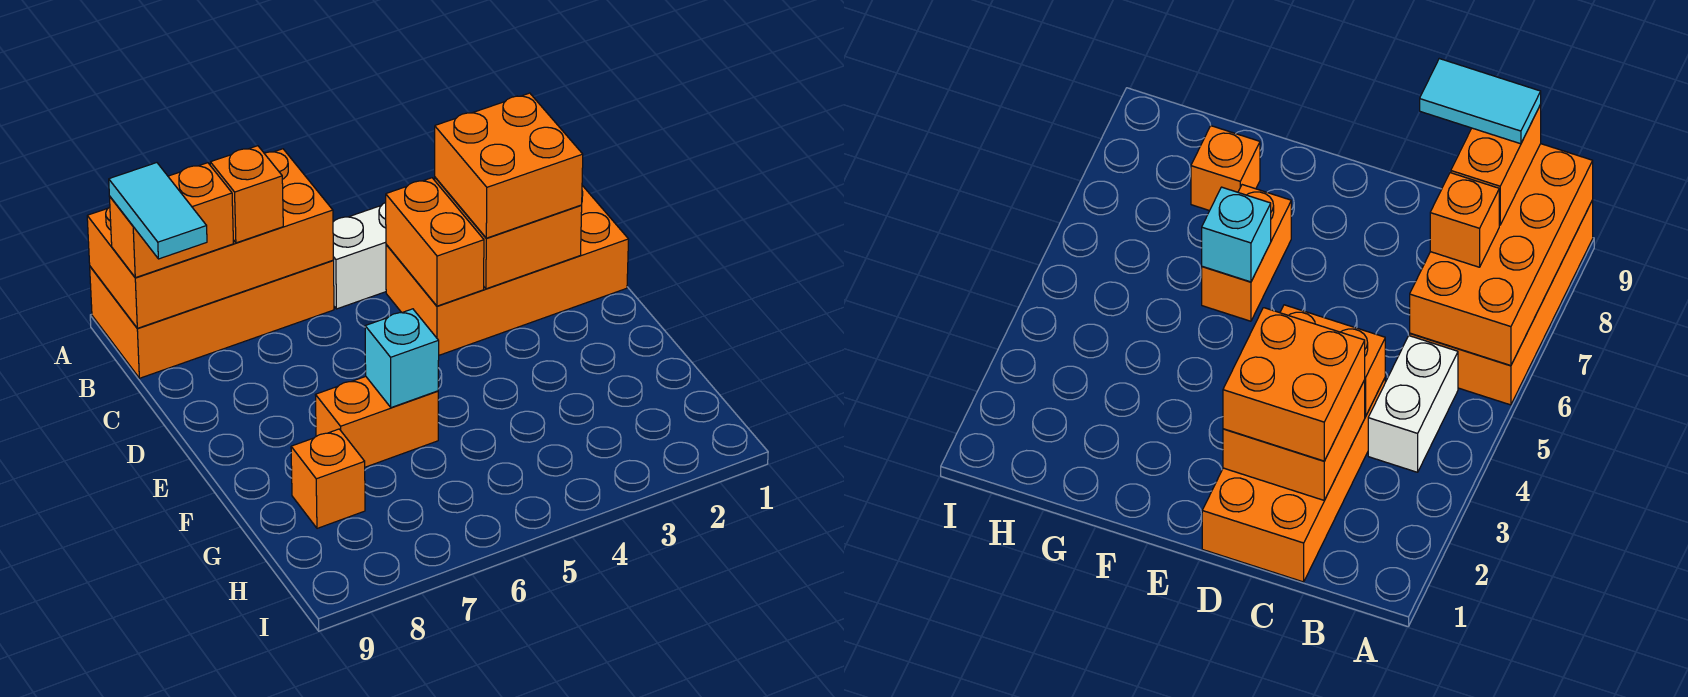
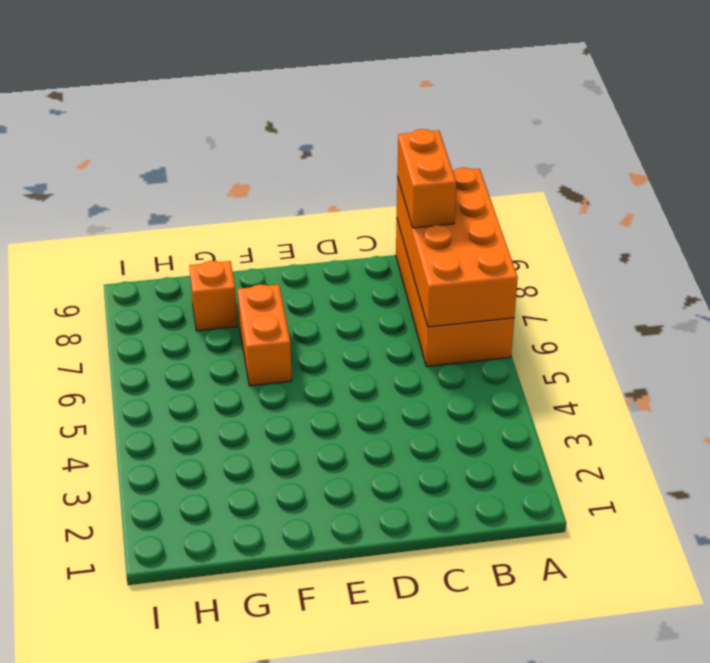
none -> white brick B4:B5 level 1
none -> orange brick C1:D4 level 1
none -> orange brick C2:D3 level 2

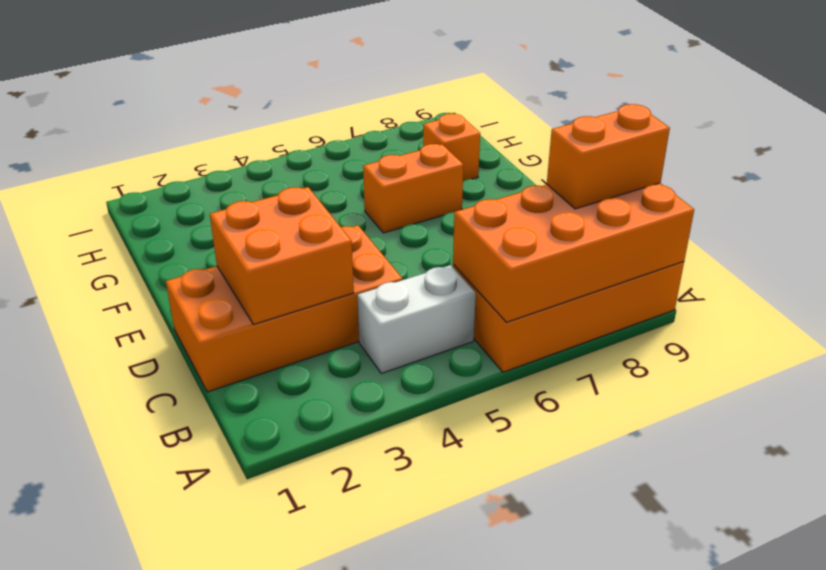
none -> orange brick C4:D4 level 2
none -> cyan brick F6 level 2
none -> orange brick B7 level 3

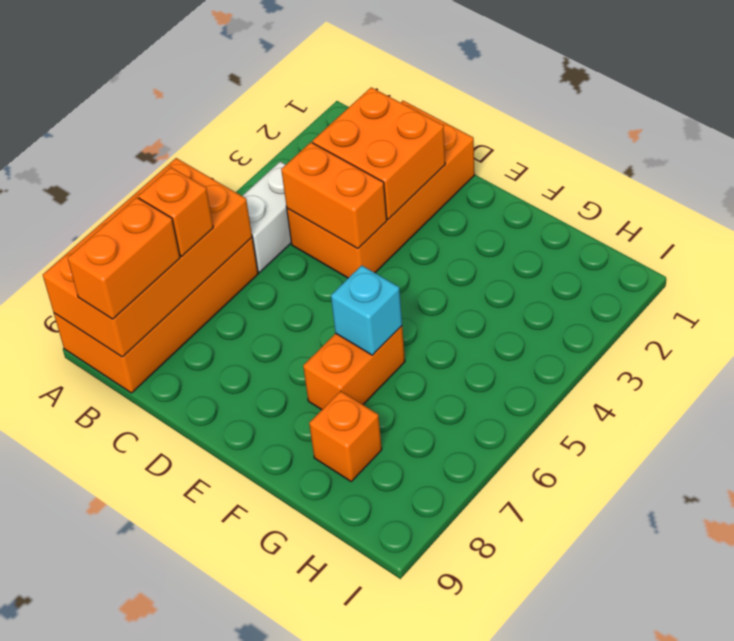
none -> orange brick C2:D3 level 3
none -> cyan tile B9:C9 level 4

